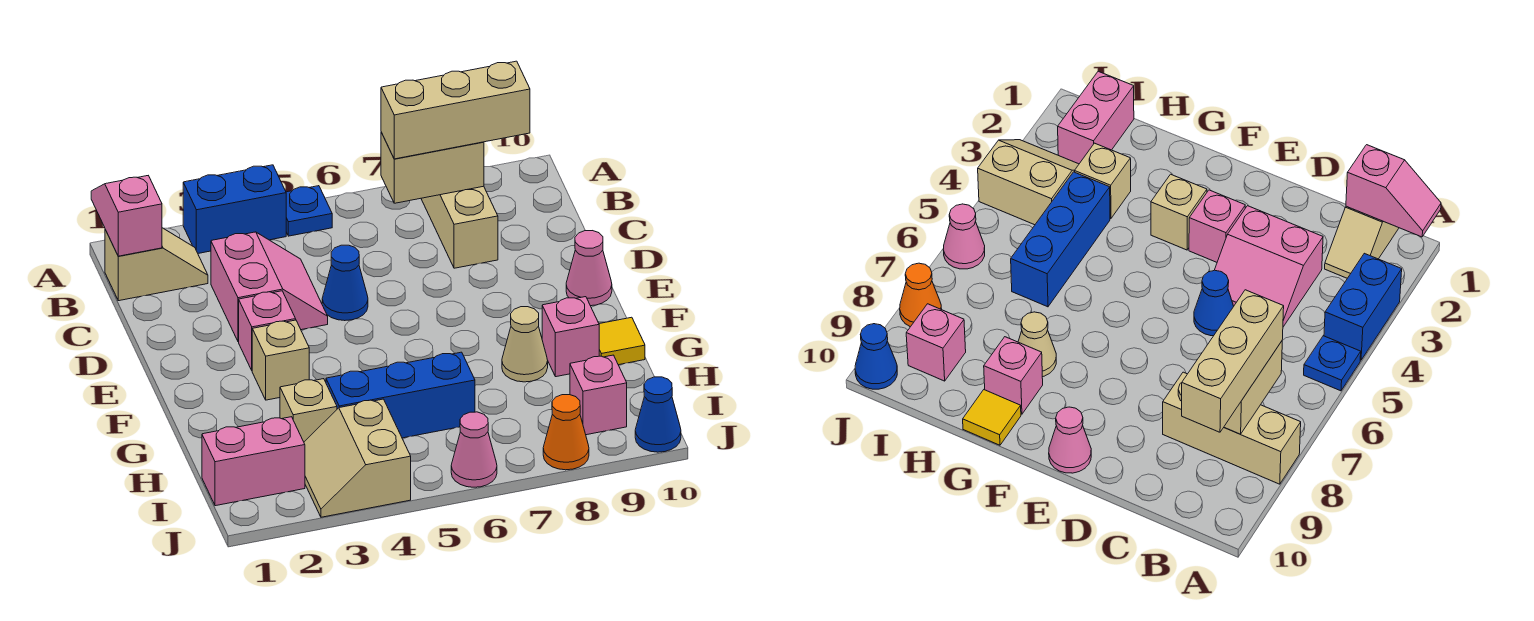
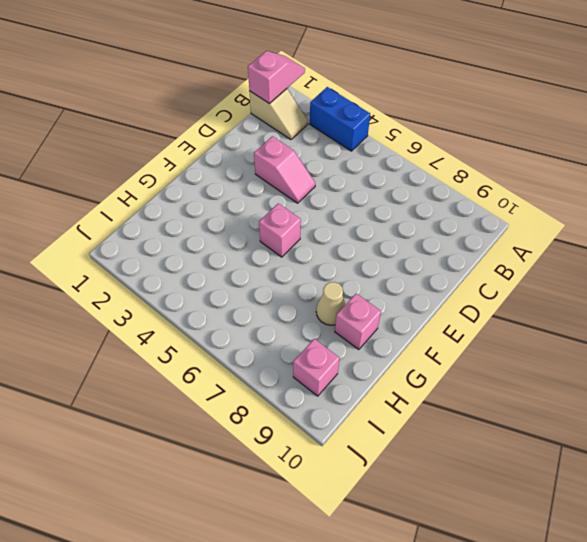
pink slope D3:D4 level 1 top 3 -> pink slope C3:D4 level 1 top 3
pink brick F5 level 1 -> pink brick E3 level 1
none -> blue plate A5 level 1
none -> tan brick A8:C8 level 1
none -> blue cone D5 level 1

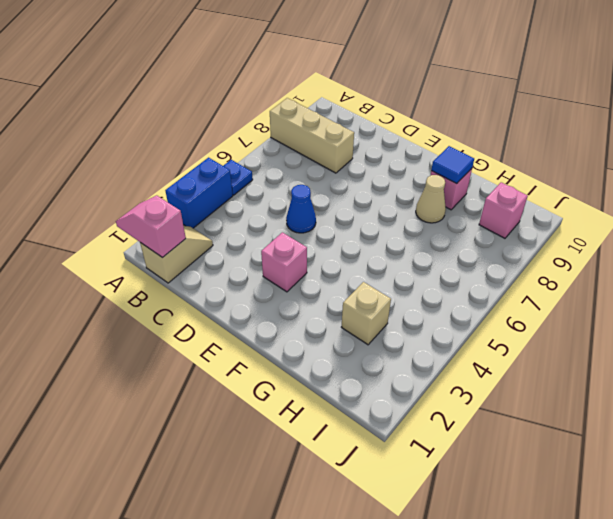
blue tile G9 level 2 -> none
none -> pink slope C3:D4 level 1 top 3
none -> pink cone E10 level 1
none -> tan brick F3 level 1

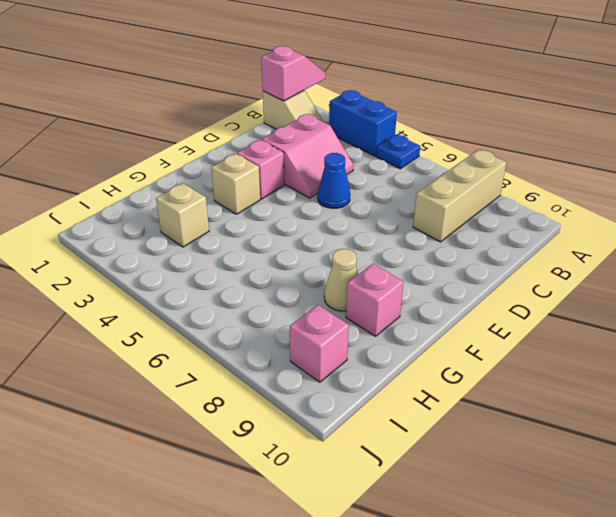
none -> pink cone E10 level 1
none -> yellow tile G10 level 1
none -> blue brick H4:H6 level 1

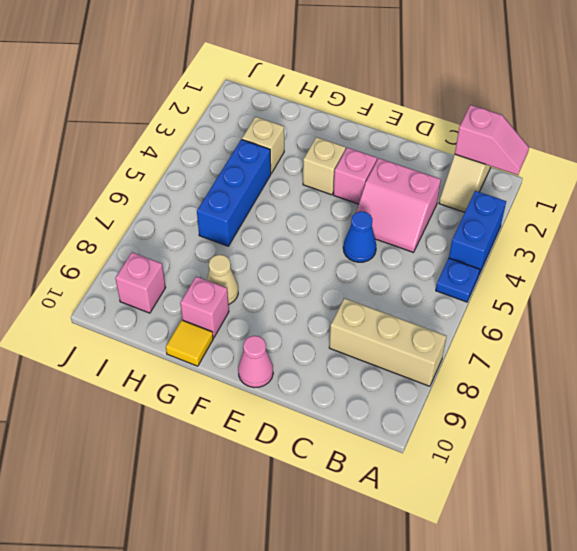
none -> pink brick I1:I2 level 1
none -> tan slope I3:J4 level 1 top 4
none -> pink cone J6 level 1

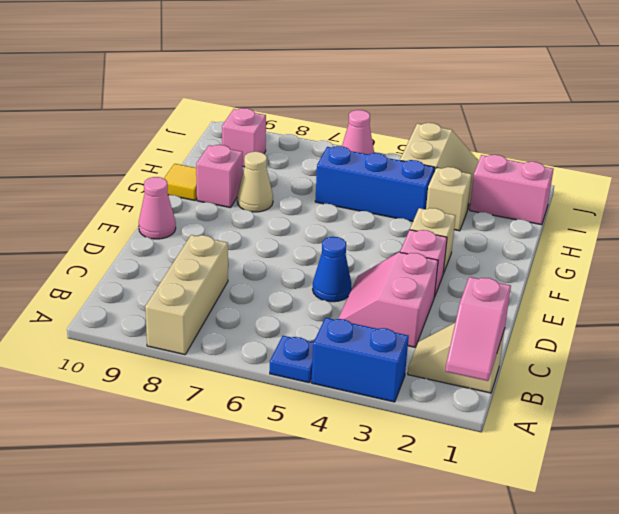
none -> orange cone J8 level 1
none -> blue cone J10 level 1
none -> tan brick B7:B8 level 2

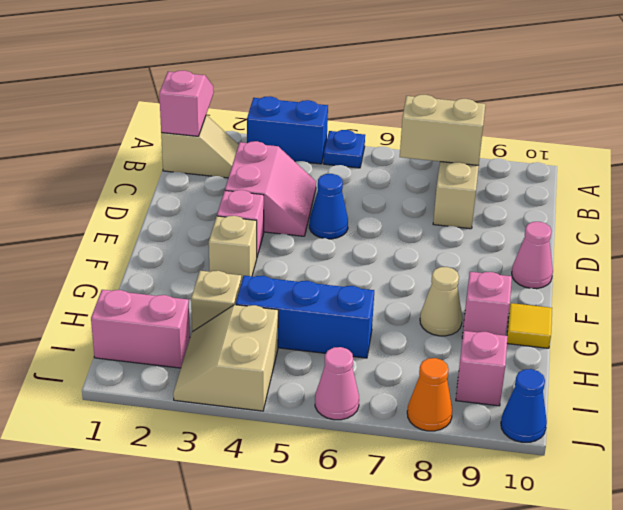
none -> tan brick B7:B9 level 3

